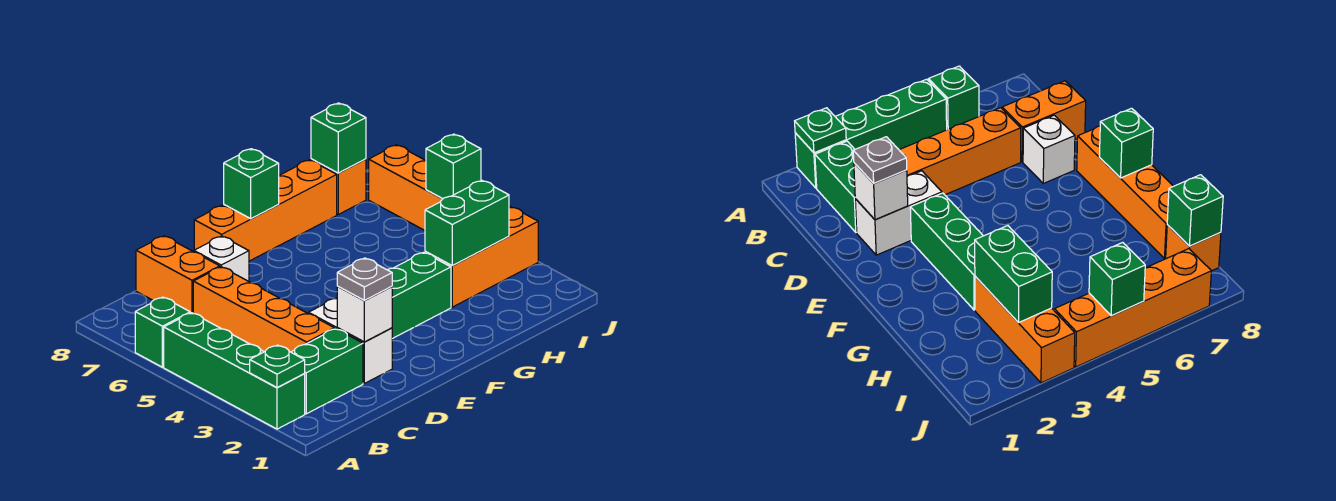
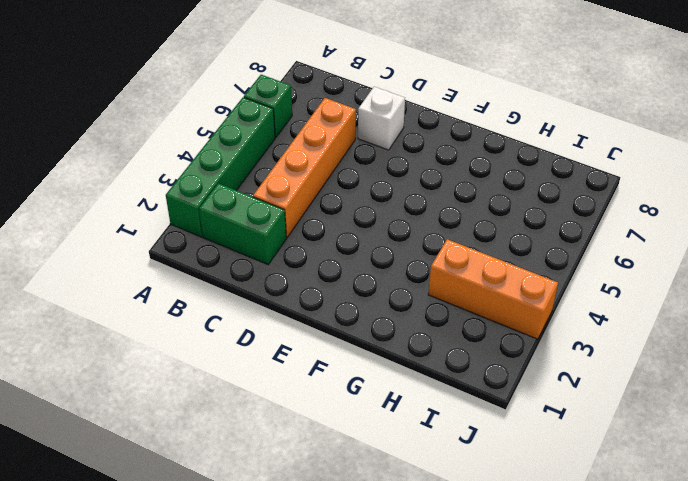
none -> orange brick C7:C8 level 1
none -> white brick D2:D3 level 1
none -> green brick E3:G3 level 1

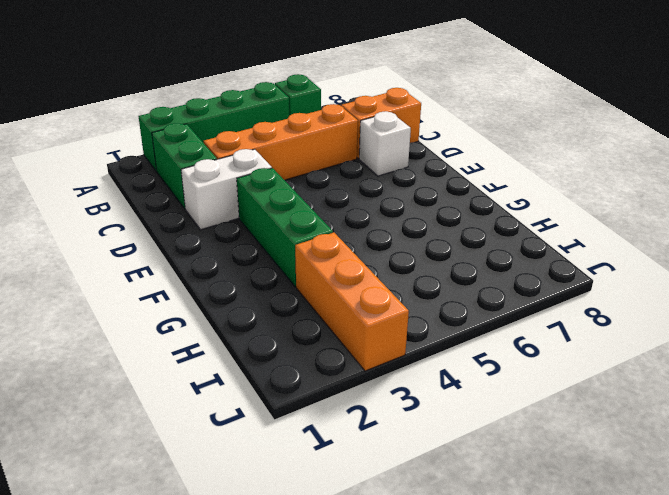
none -> orange brick E8:H8 level 1
none -> orange brick I8 level 1
none -> orange brick J4:J7 level 1

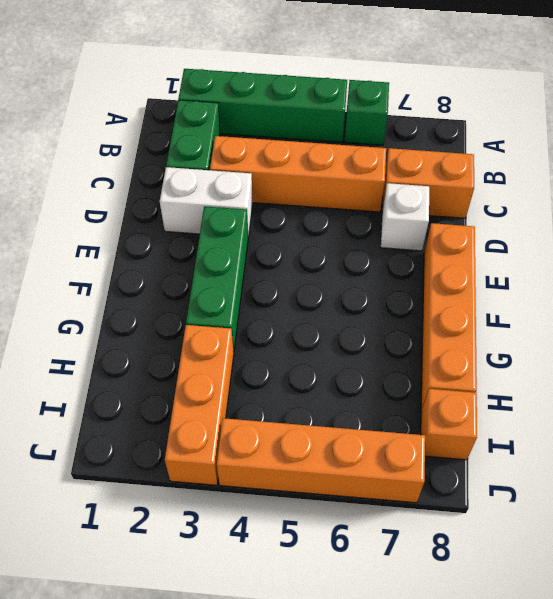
none -> green plate A2 level 2
none -> white brick D2 level 2
none -> green brick F8 level 2

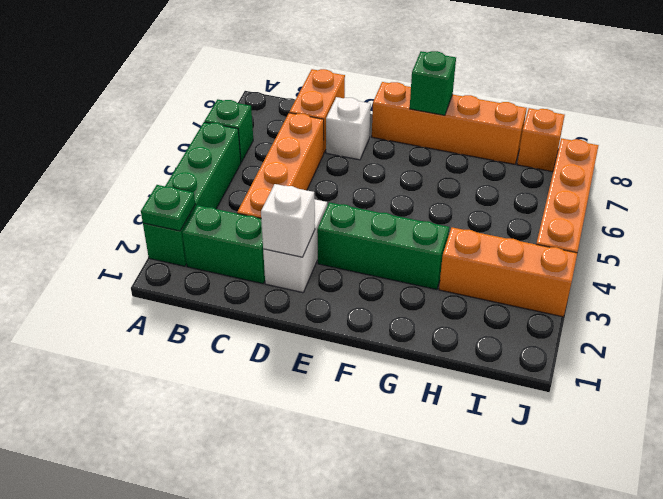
none -> green brick H3:I3 level 2
none -> green brick I8 level 2
none -> green brick J5 level 2

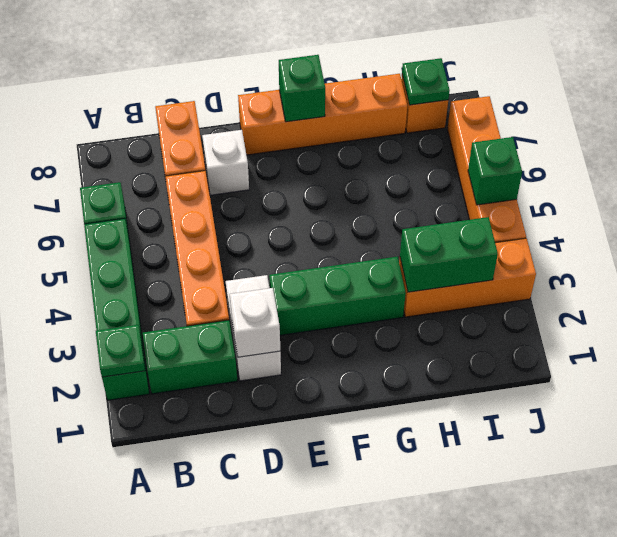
green plate I8 level 2 -> green brick I8 level 2
none -> grey plate D2 level 3

